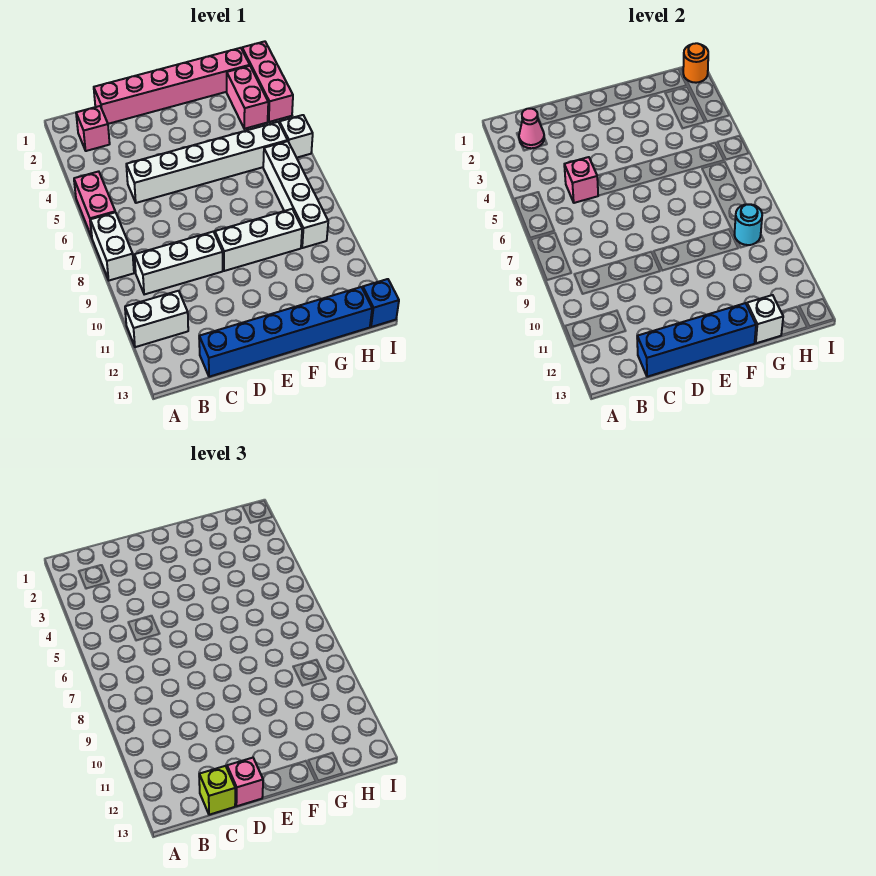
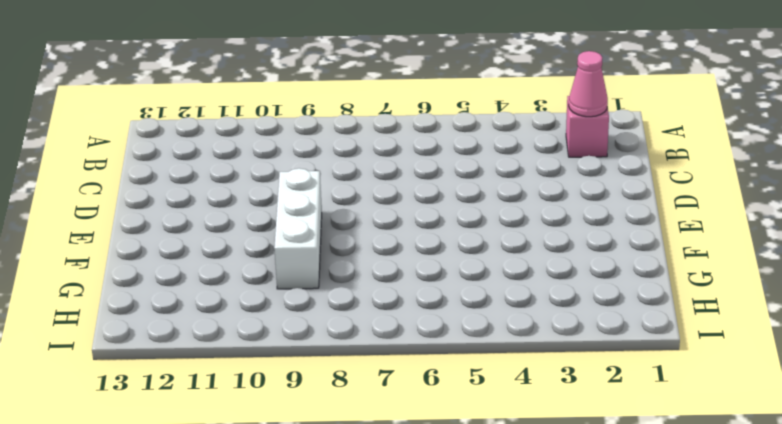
none -> pink brick A5:A6 level 1
none -> white brick A7:A8 level 1
none -> white brick A11:B11 level 1

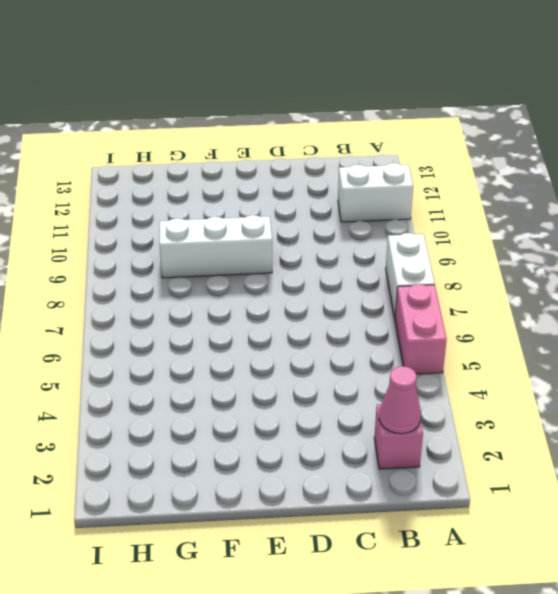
none -> white brick B9:D9 level 1
none -> pink brick C1:H1 level 1
none -> white brick C5:H5 level 1

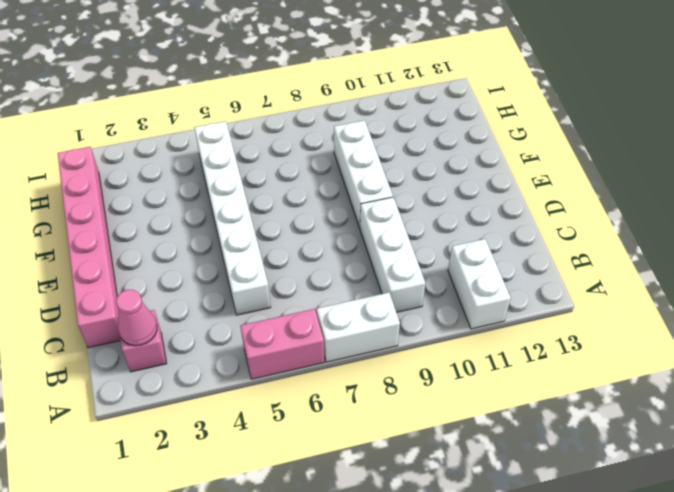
none -> blue brick C13:H13 level 1
none -> pink brick H2:H3 level 1
none -> white brick H6:H9 level 1

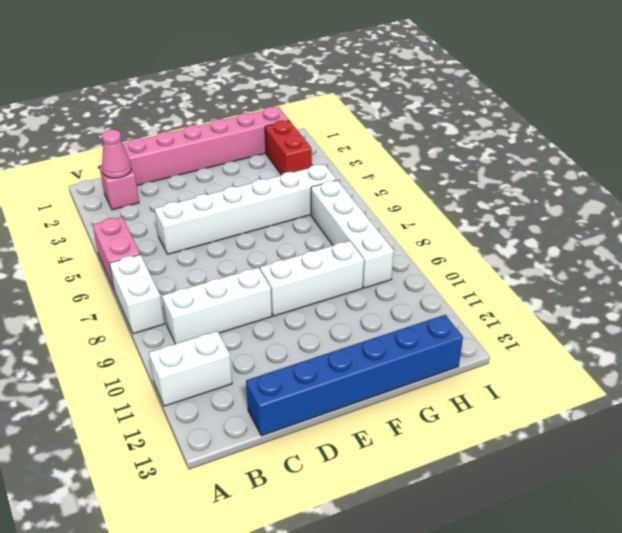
red brick H2:H3 level 1 -> pink brick H2:H3 level 1
none -> pink brick I1:I3 level 1
none -> white brick I5 level 1
none -> blue brick I13 level 1

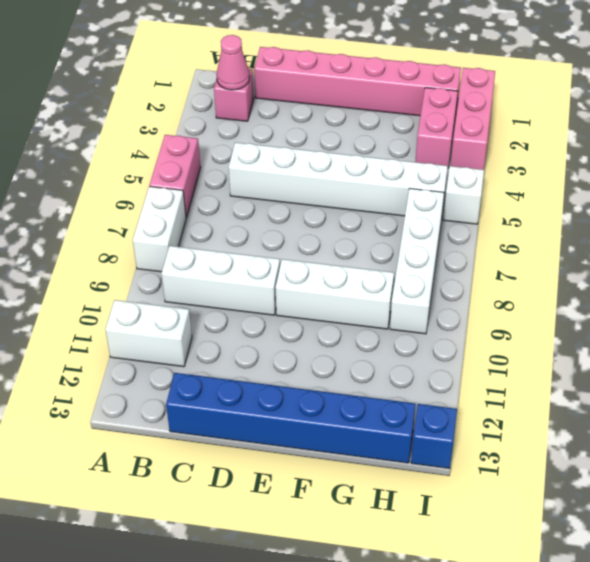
none -> pink brick C5 level 2
none -> blue brick C13:F13 level 2
none -> white brick G13 level 2

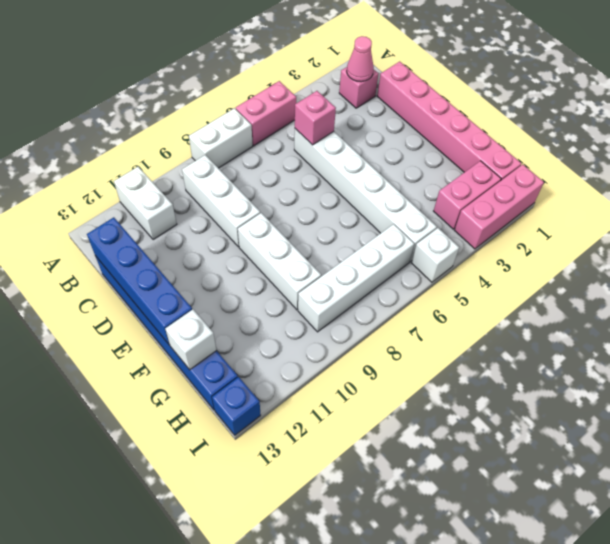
none -> cyan round brick H9 level 2
none -> orange round brick I1 level 2
none -> lime brick C13 level 3

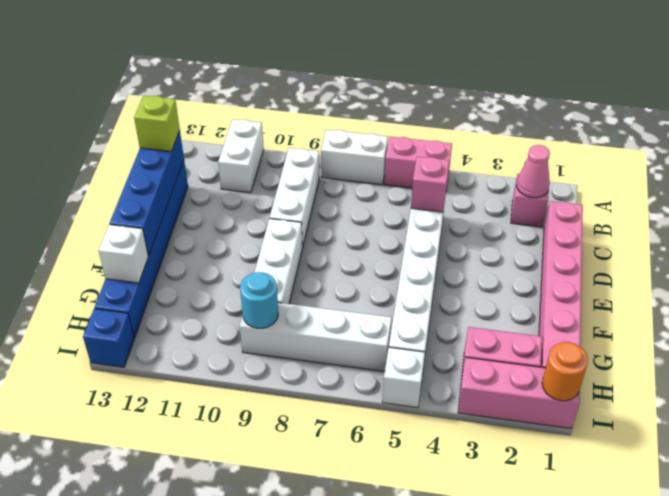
none -> pink brick D13 level 3

